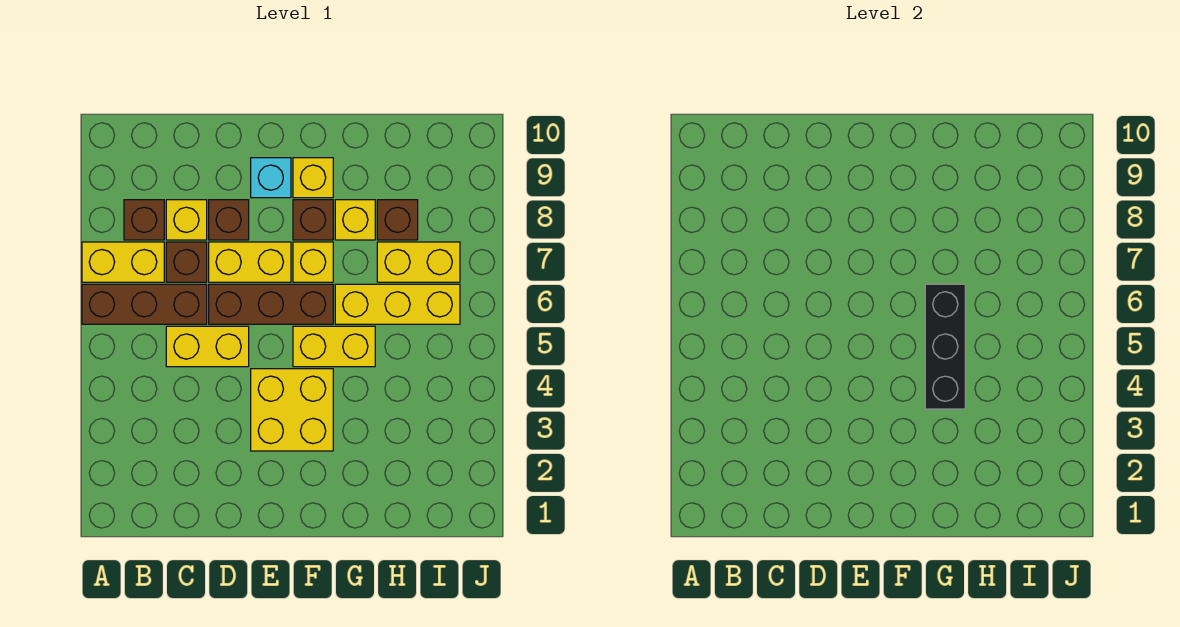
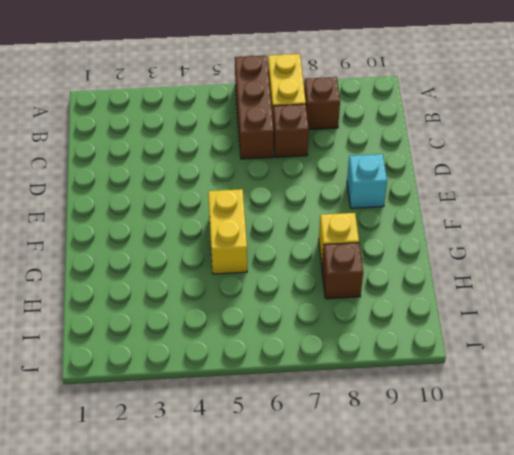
none -> yellow brick C5:D5 level 1
none -> yellow brick C8 level 1
none -> brown brick D6:F6 level 1

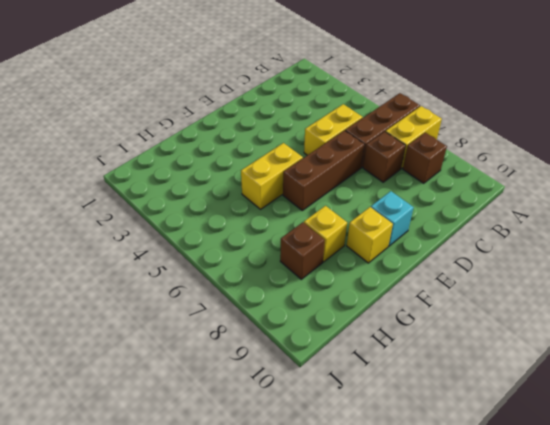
none -> yellow brick C8 level 1
none -> yellow brick D7:E7 level 1
none -> brown brick D8 level 1

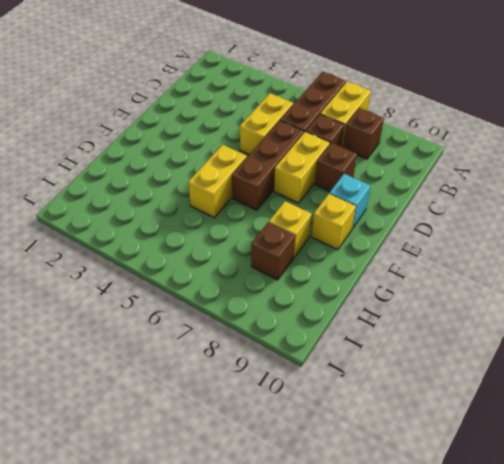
none -> yellow brick C8 level 1
none -> yellow brick E3:F4 level 1
none -> yellow brick F7 level 1

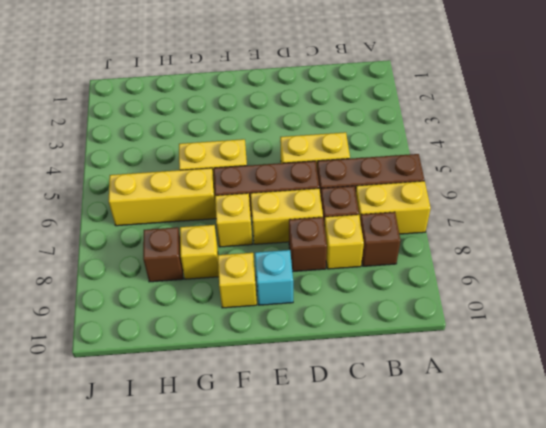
none -> yellow brick E3:F4 level 1
none -> brown brick F8 level 1
none -> yellow brick H7:I7 level 1

